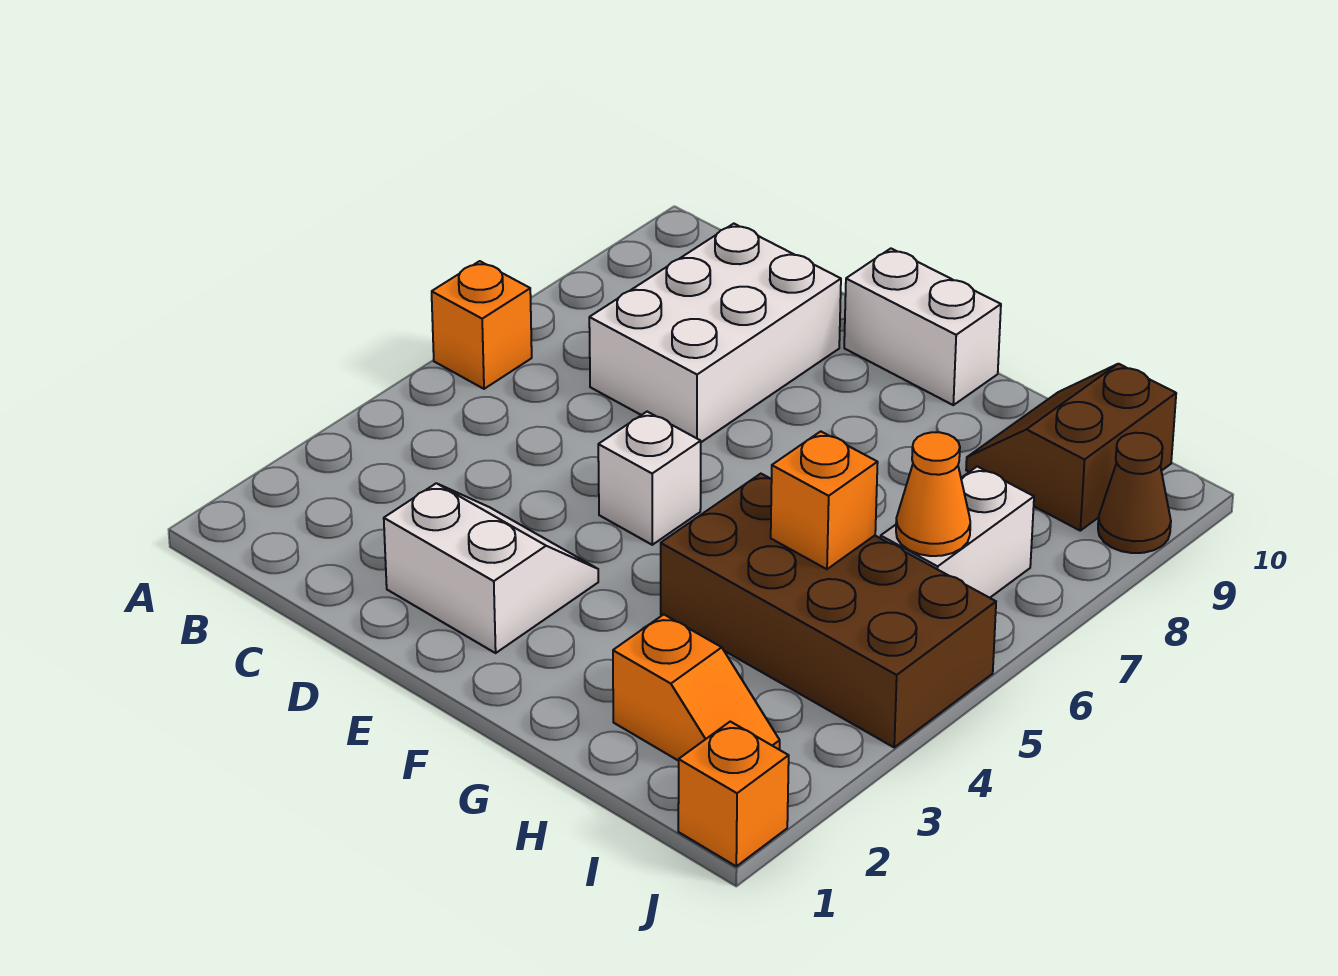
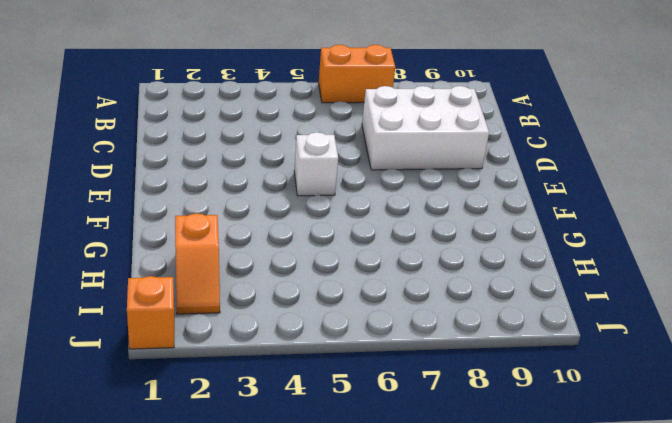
orange brick A6:A7 level 1 -> orange brick A6 level 1
none -> white slope D2:E3 level 1 top 2
none -> white brick E10:F10 level 1
none -> brown brick G4:J5 level 1

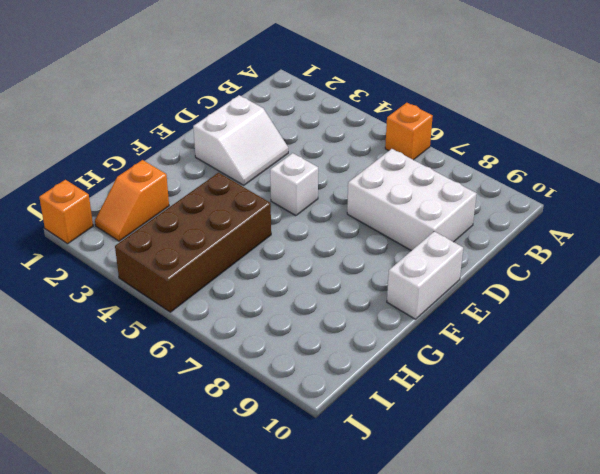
none -> brown slope H9:I10 level 1 top I
none -> white brick I6:I7 level 1
none -> brown cone J9 level 1

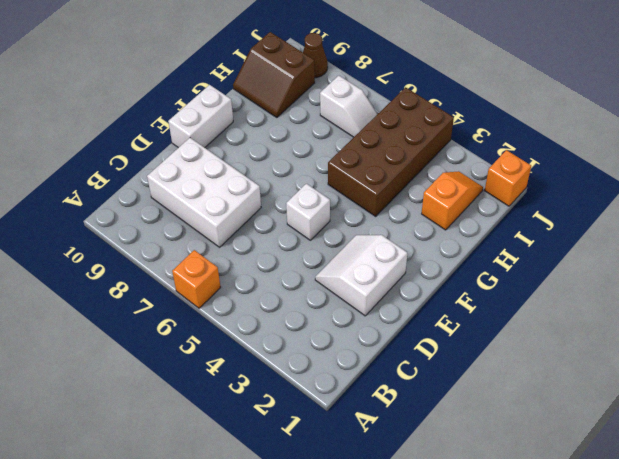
white slope I6:I7 level 1 top 7 -> white brick I6:I7 level 1
none -> orange brick H5 level 2
none -> orange cone I6 level 2

